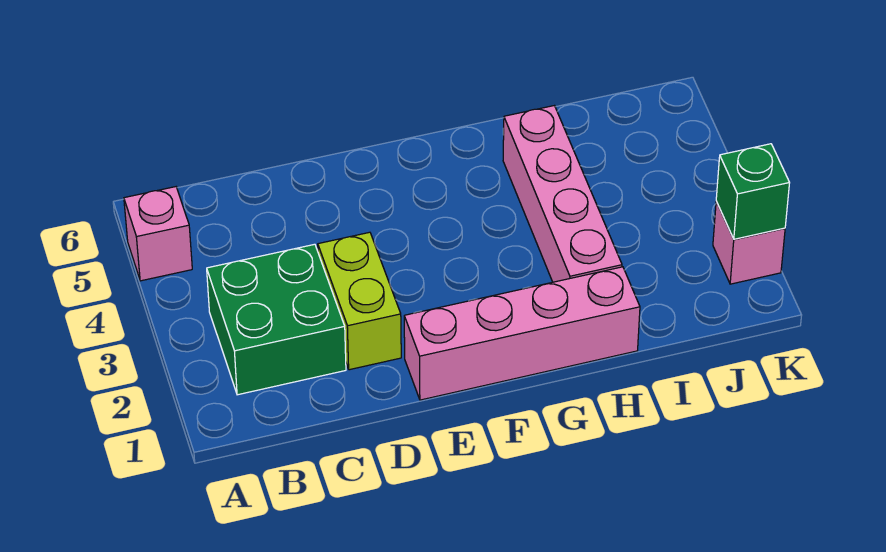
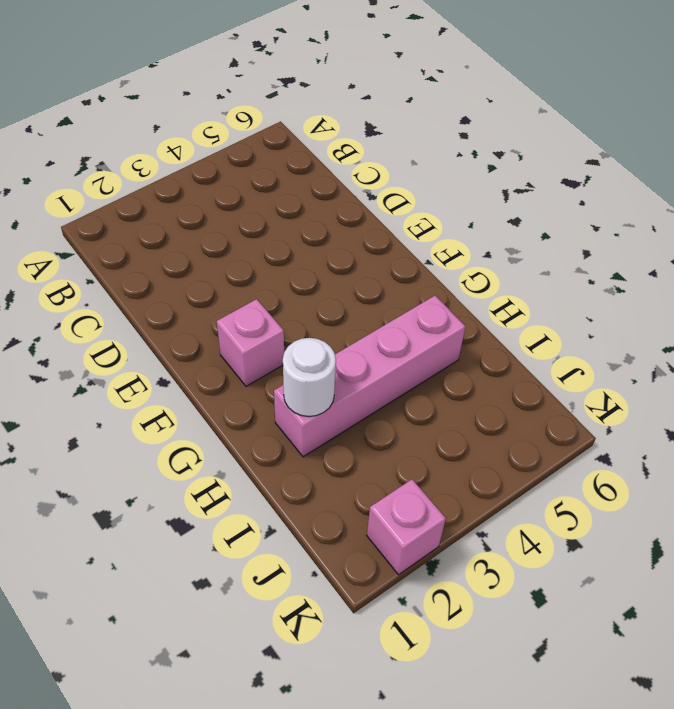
pink brick F2 level 1 -> pink brick A5 level 1
white round brick H2 level 2 -> none
none -> green brick B2:C3 level 1
none -> lime brick D2:D3 level 1

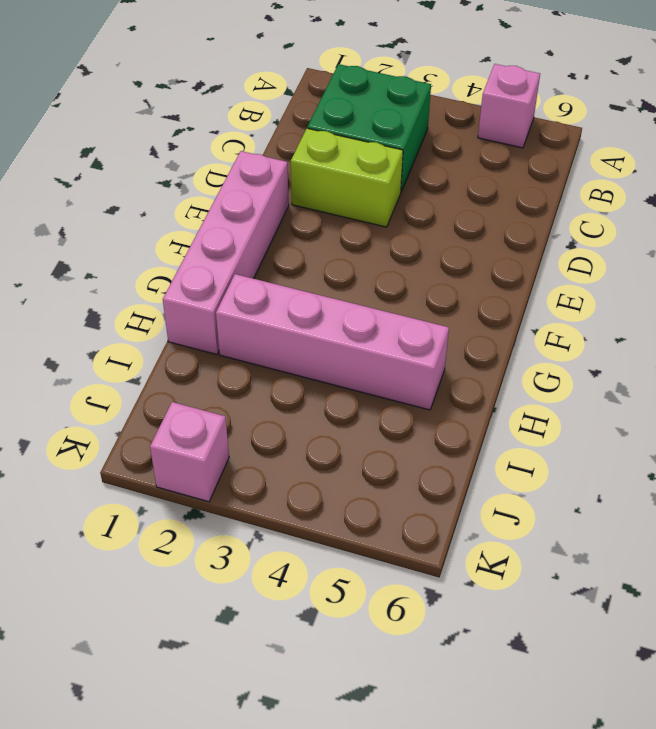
none -> green brick K2 level 2

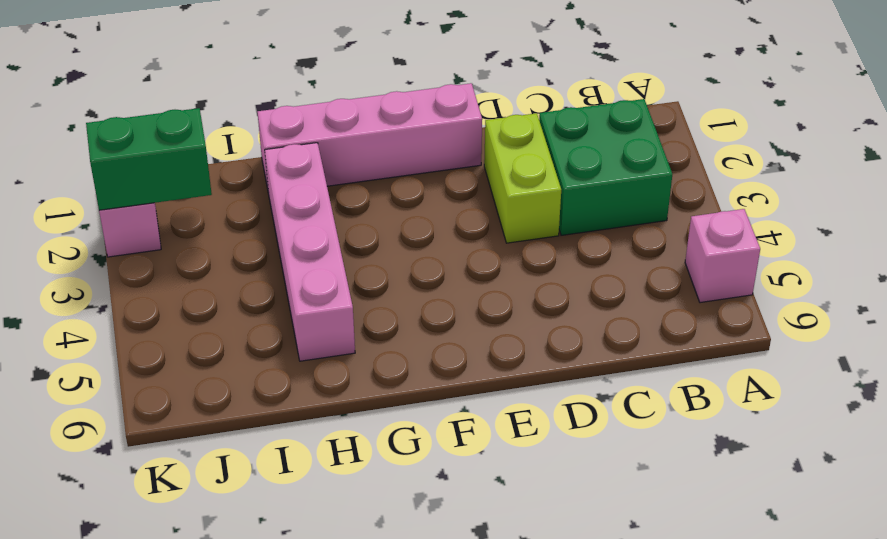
green brick J2:K2 level 2 -> green brick K2 level 2

